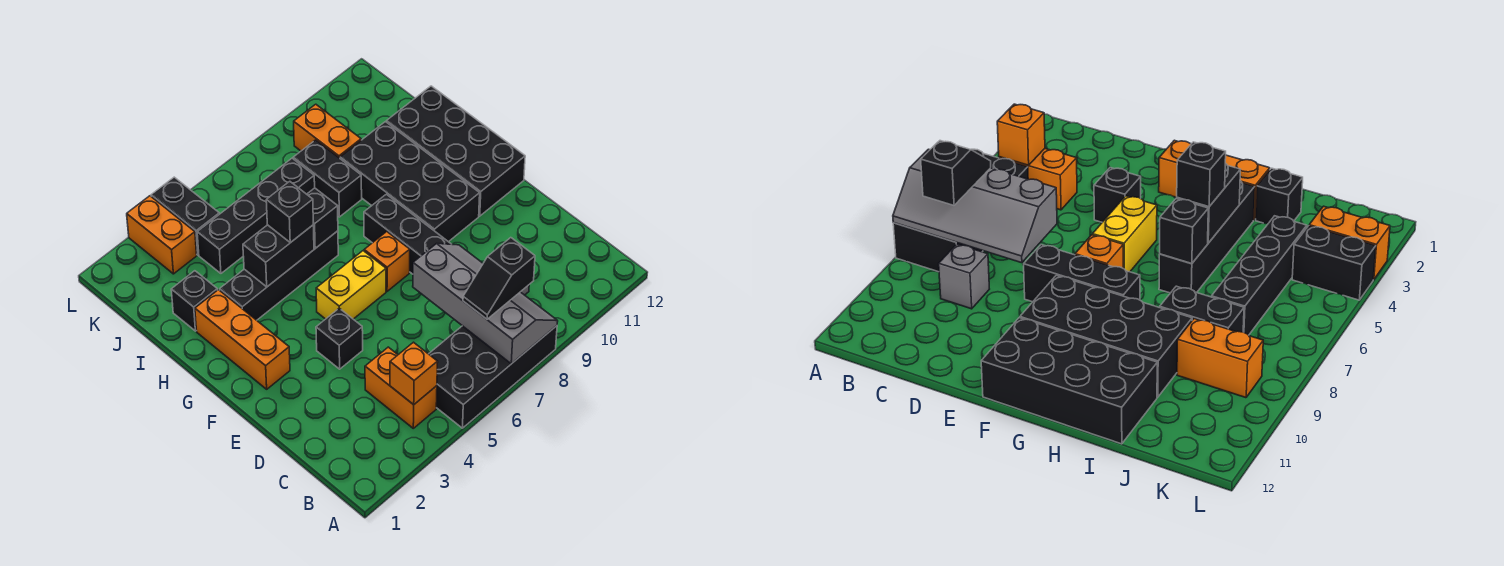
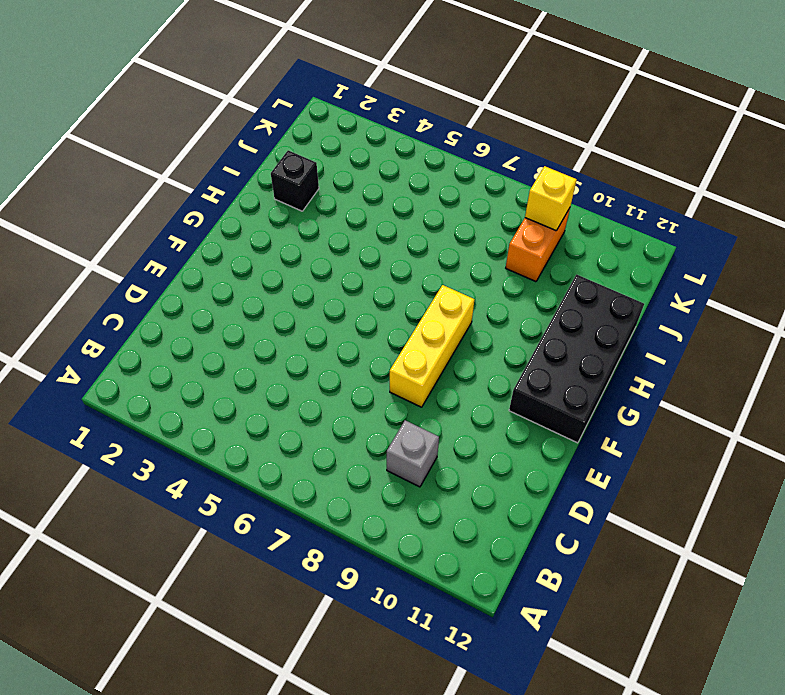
yellow brick E8:G8 level 1 -> black brick E8:G8 level 1
yellow brick K9 level 2 -> none
none -> black brick A5:B8 level 1
none -> orange brick B4:C4 level 1
none -> black brick E4 level 1

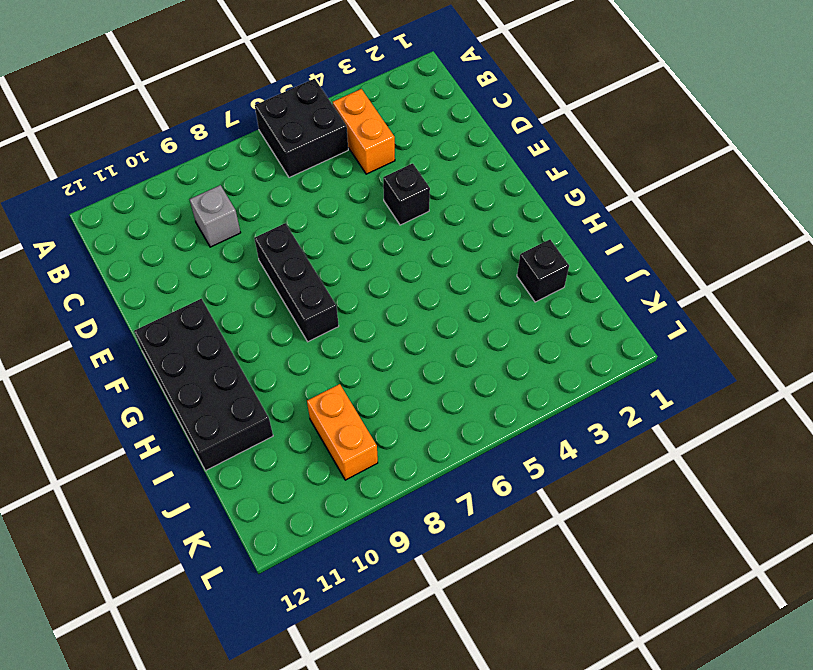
black brick A5:B6 level 1 -> black brick A5:B8 level 1
none -> orange brick F2:H2 level 1
none -> yellow brick F5:F6 level 1
none -> orange brick F7 level 1

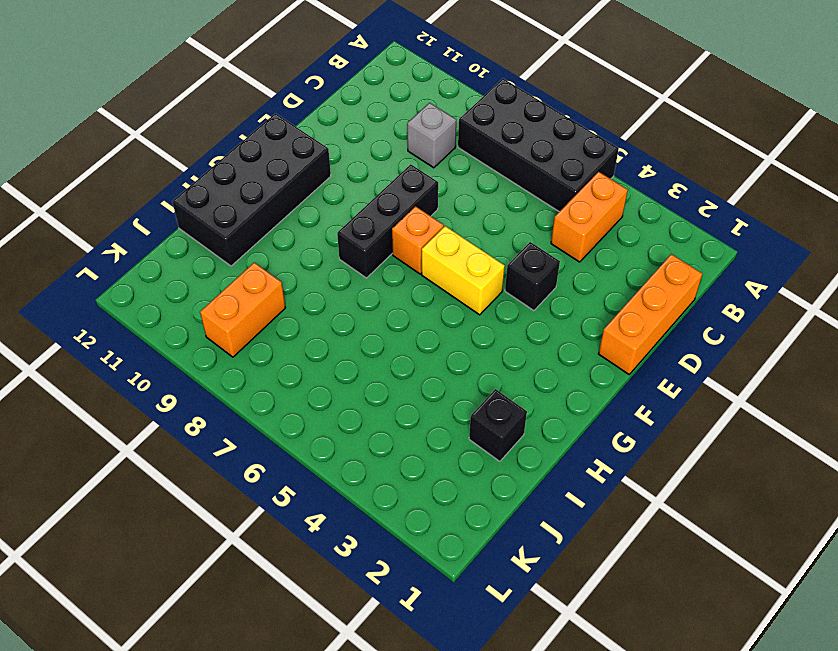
orange brick C1:E1 level 1 -> orange brick F2:H2 level 1
none -> black brick F9:I10 level 1
none -> black brick H3:H6 level 1
none -> black brick I8:J8 level 1

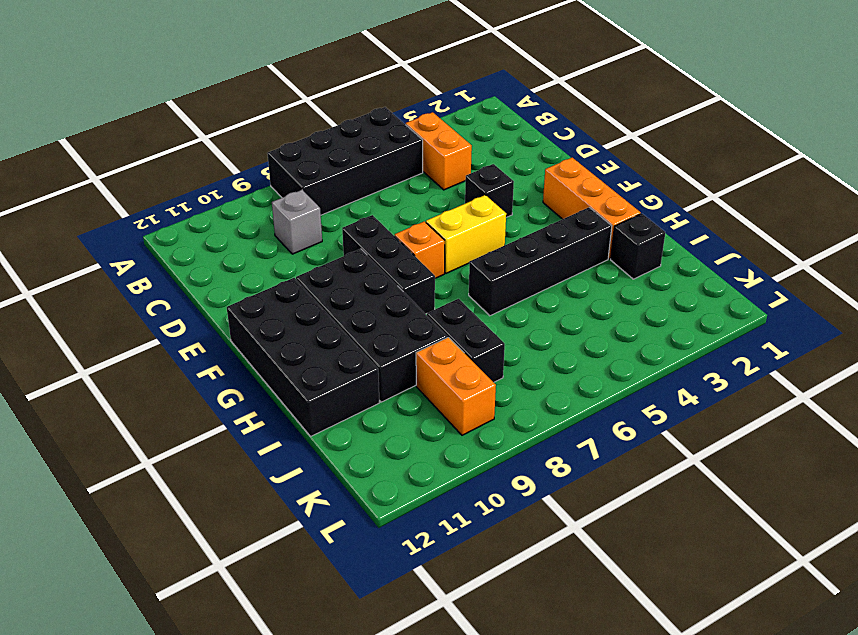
none -> black brick J4:J7 level 1
none -> orange brick K3:L3 level 1
none -> black brick K4:L4 level 1

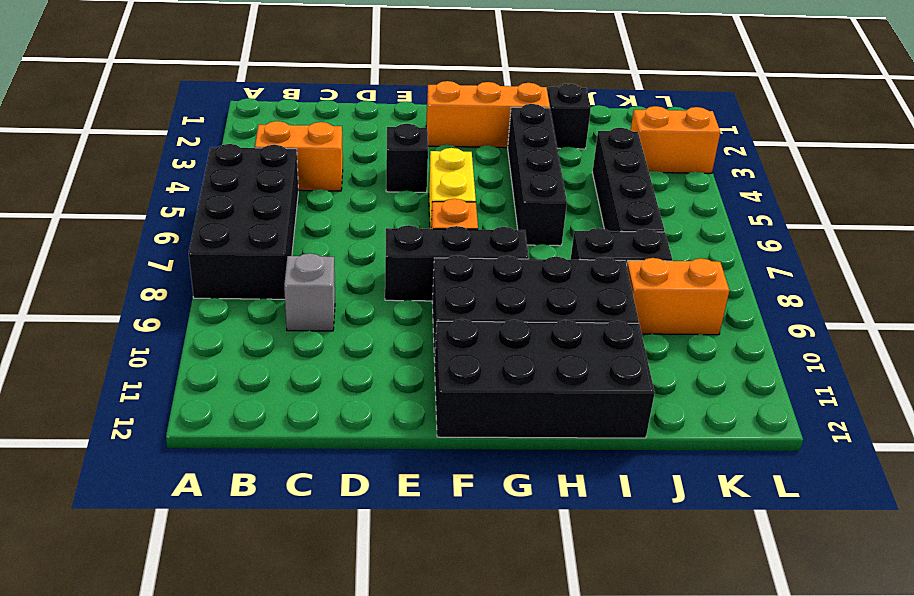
none -> black brick K4:L4 level 1
none -> grey slope A7:D8 level 2 top 7
none -> orange brick B4 level 2

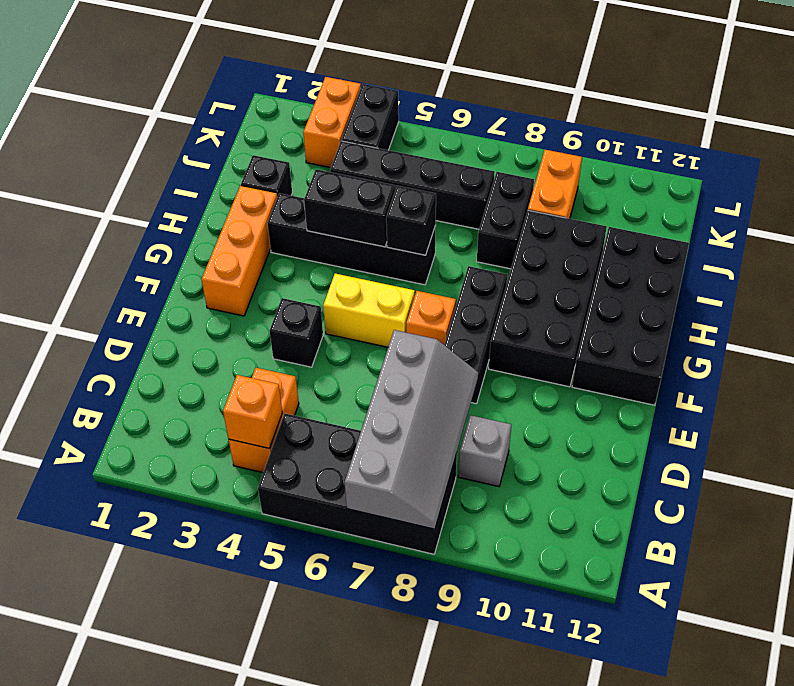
none -> black slope B7:B8 level 3 top 8
none -> black brick H5 level 3

